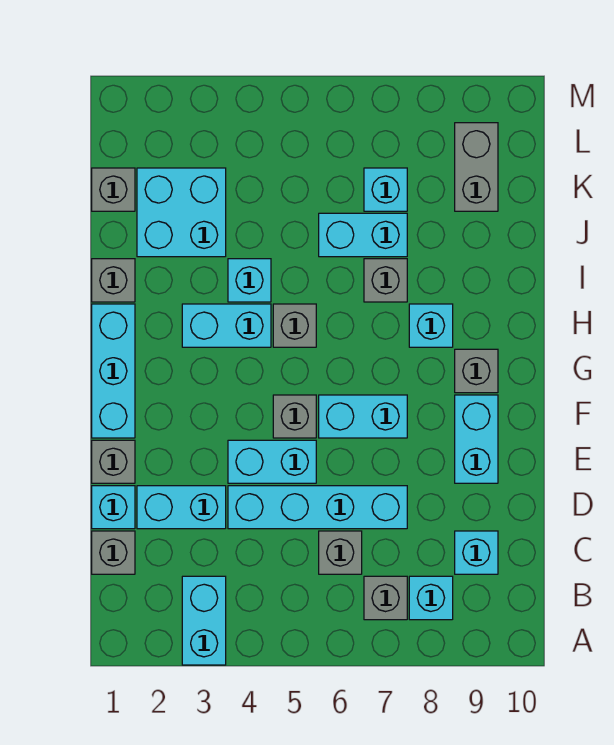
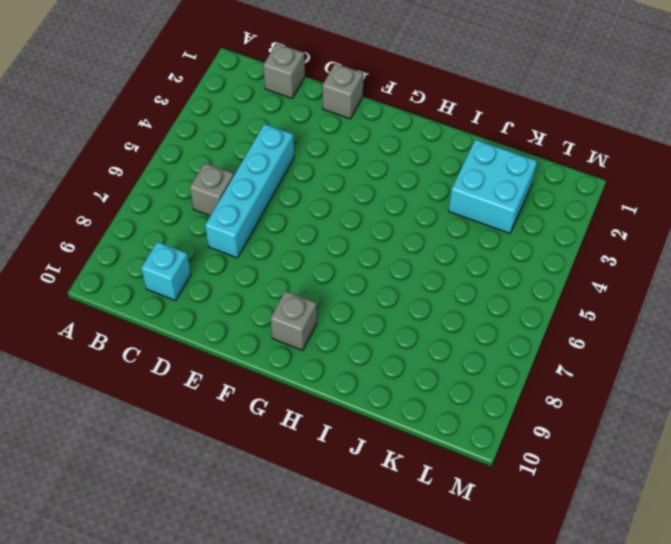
none -> cyan brick A3:B3 level 1
none -> grey brick B7 level 1
none -> cyan brick B8 level 1

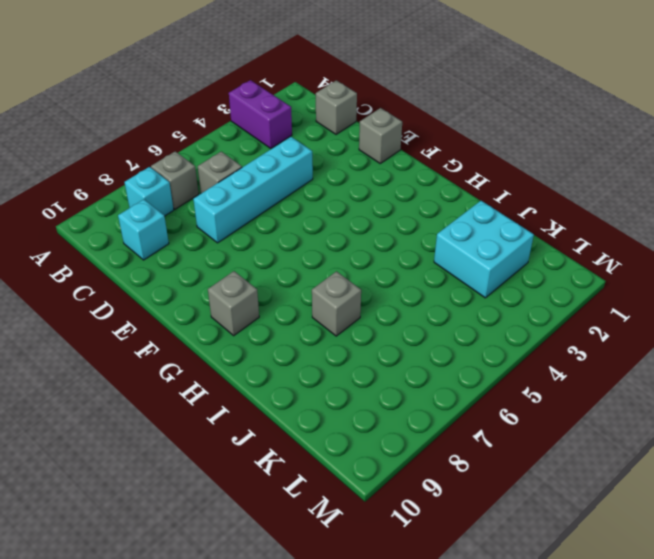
purple brick A3:B3 level 1 -> cyan brick A3:B3 level 1
none -> cyan brick D1 level 1
none -> cyan brick D2:D3 level 1
none -> cyan brick E4:E5 level 1

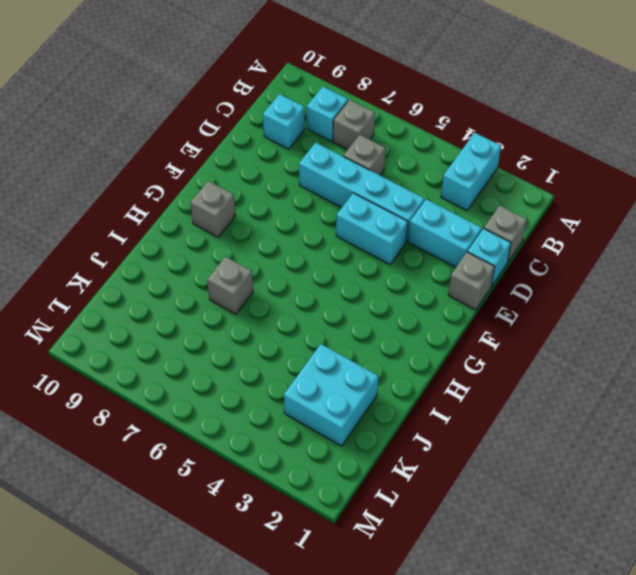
none -> cyan brick E9:F9 level 1
none -> cyan brick F1:H1 level 1
none -> grey brick F5 level 1

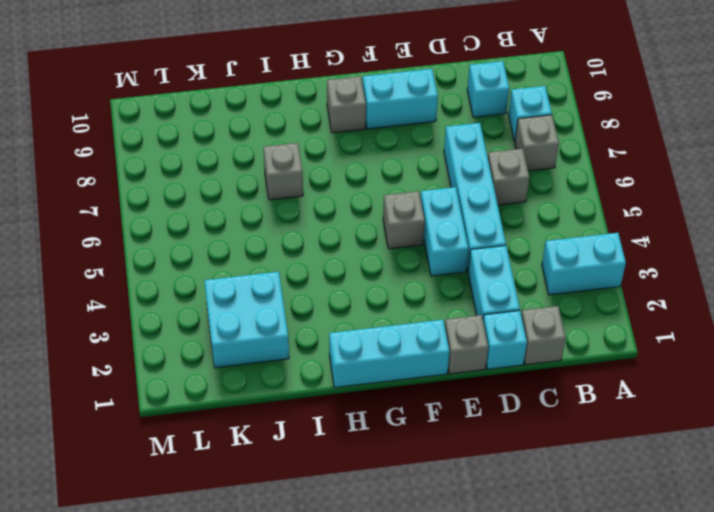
none -> cyan brick F6:F7 level 1
none -> cyan brick H3:H4 level 1
none -> grey brick H5 level 1

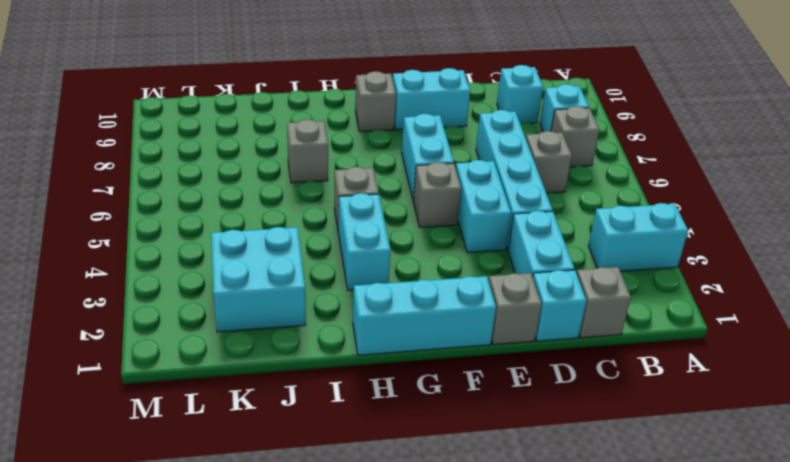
none -> cyan brick H8 level 1
none -> grey brick I1 level 1
none -> cyan brick I4 level 1

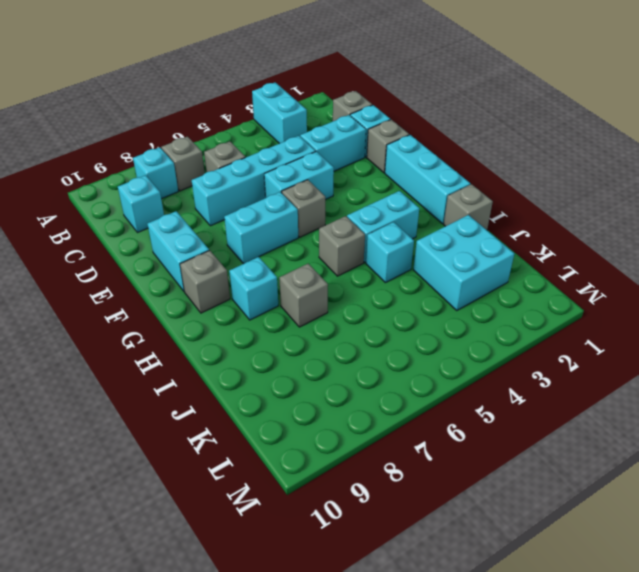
none -> cyan brick J6:J7 level 1
none -> grey brick K1 level 1
none -> cyan brick K7 level 1

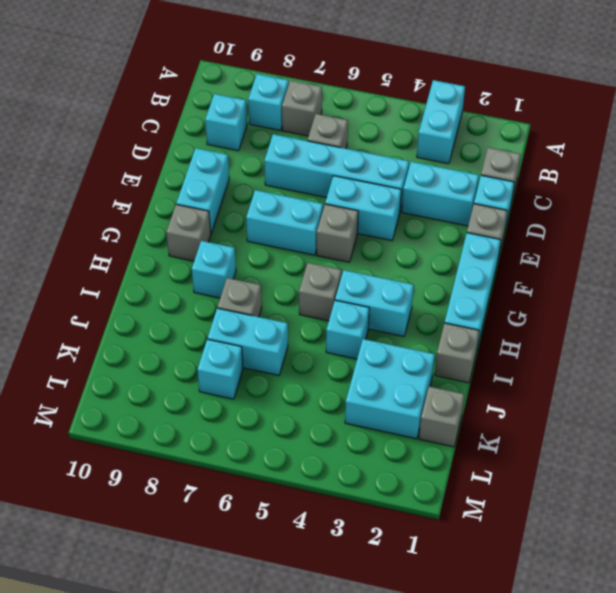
none -> grey brick K9:L9 level 1

